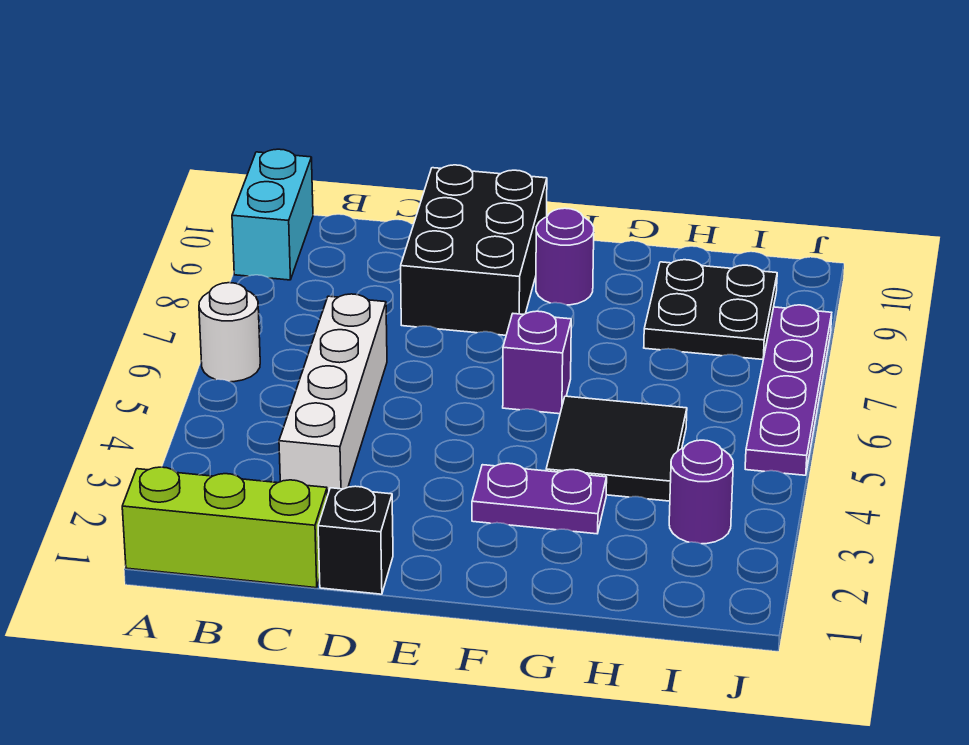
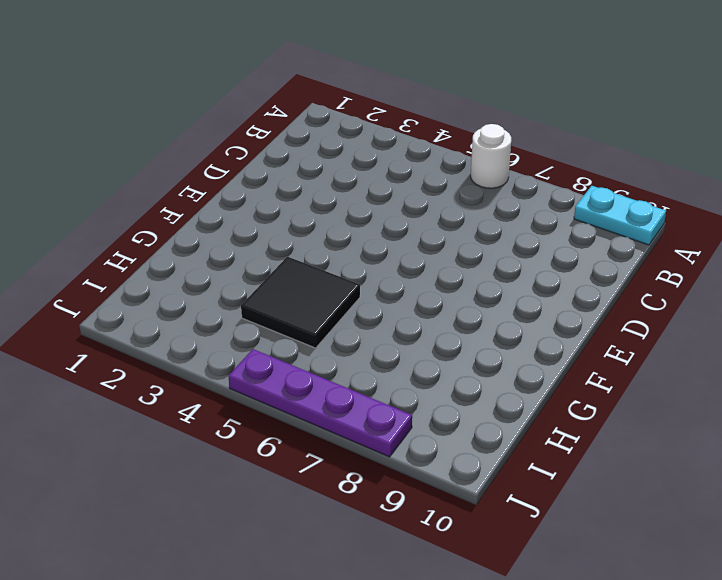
cyan plate A9:A10 level 1 -> cyan brick A9:A10 level 1
none -> lime brick A1:C1 level 1
none -> white brick C3:C6 level 1
none -> black brick D1 level 1

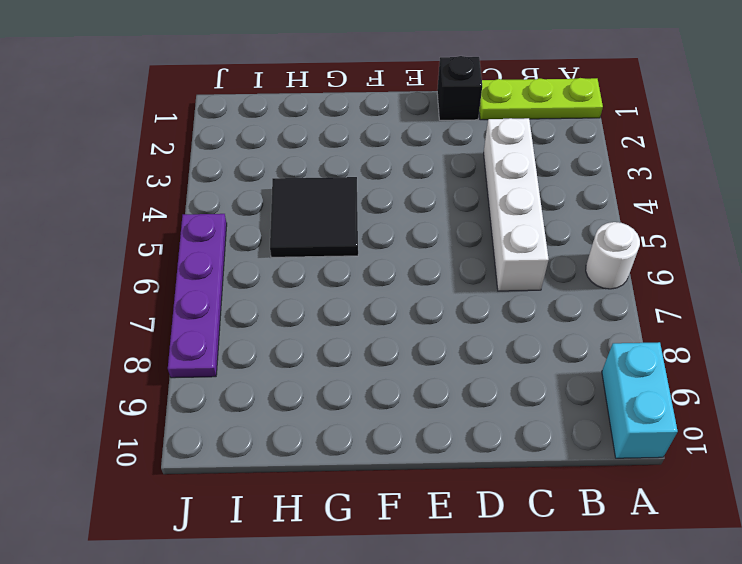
lime plate A1:C1 level 1 -> lime brick A1:C1 level 1
none -> black brick D8:E10 level 1
none -> purple plate F3:G3 level 1
none -> purple brick F6 level 1

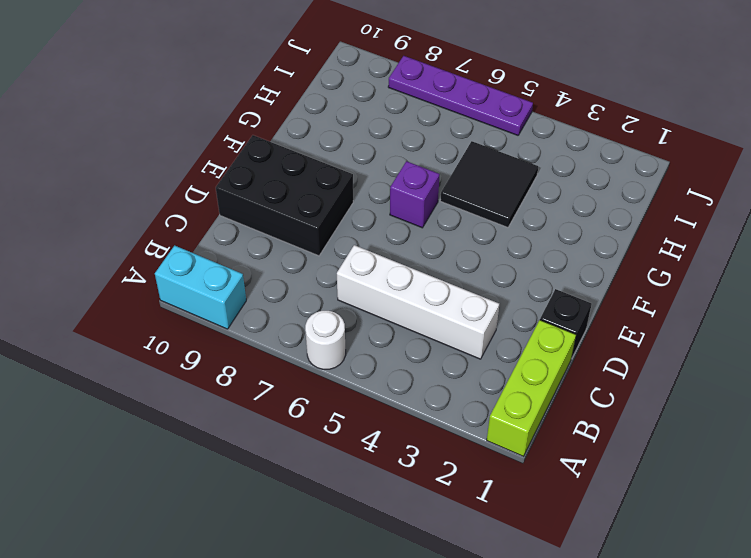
none -> purple plate F3:G3 level 1
none -> purple round brick F9 level 1
none -> black plate H8:I9 level 1

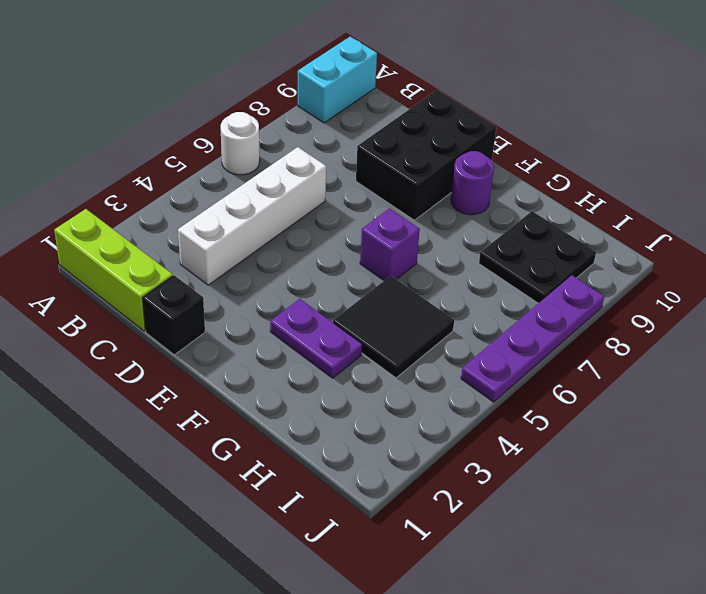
none -> purple round brick I3 level 1

